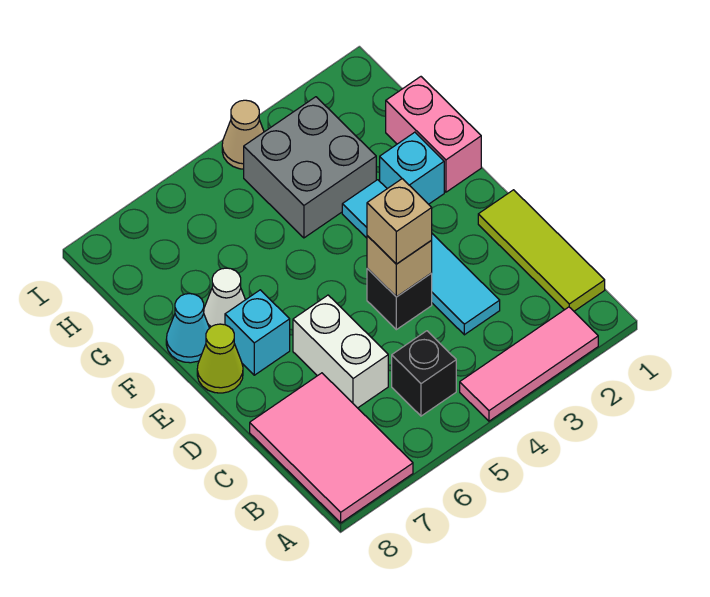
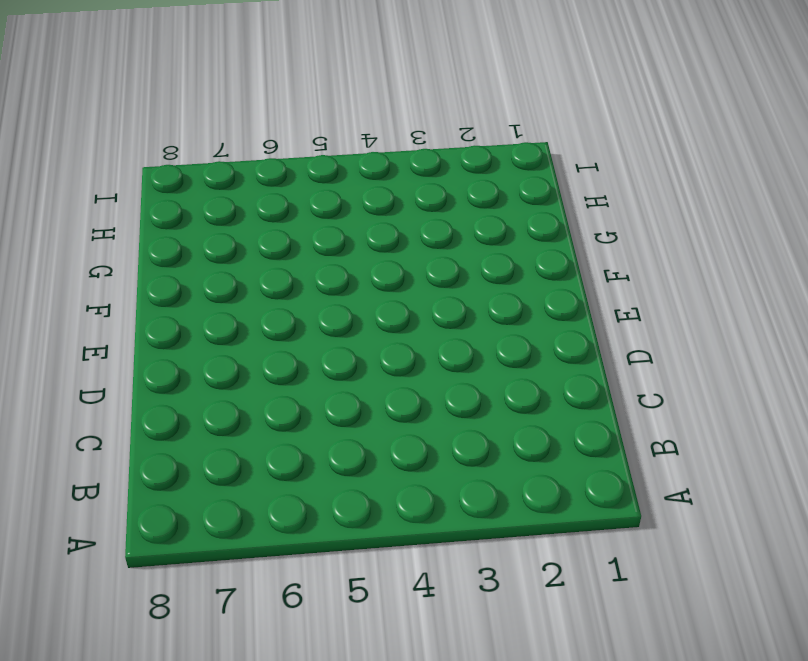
none -> pink tile A2:A4 level 1
none -> pink tile A7:C8 level 1
none -> lime tile B1:D1 level 1

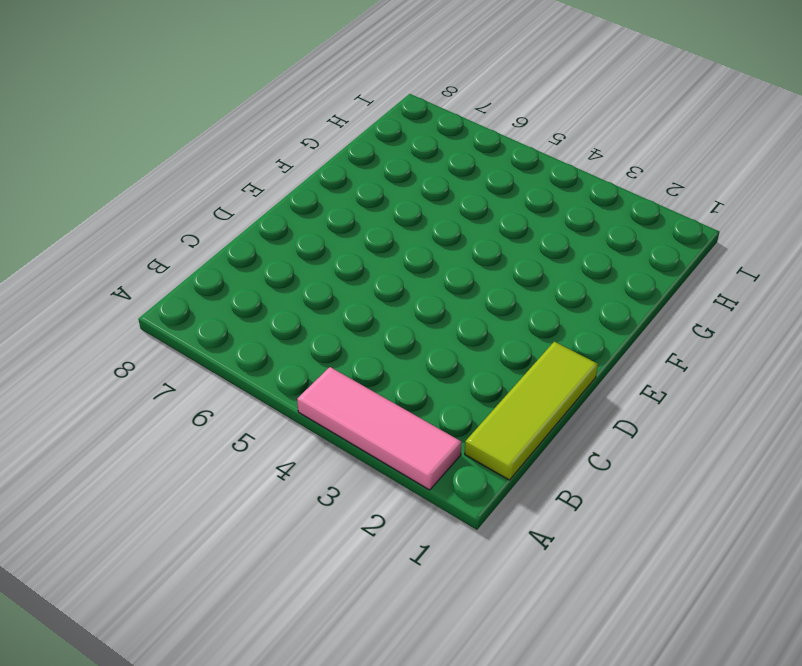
none -> pink tile A7:C8 level 1
none -> black brick B5 level 1
none -> cyan tile C3:F3 level 1

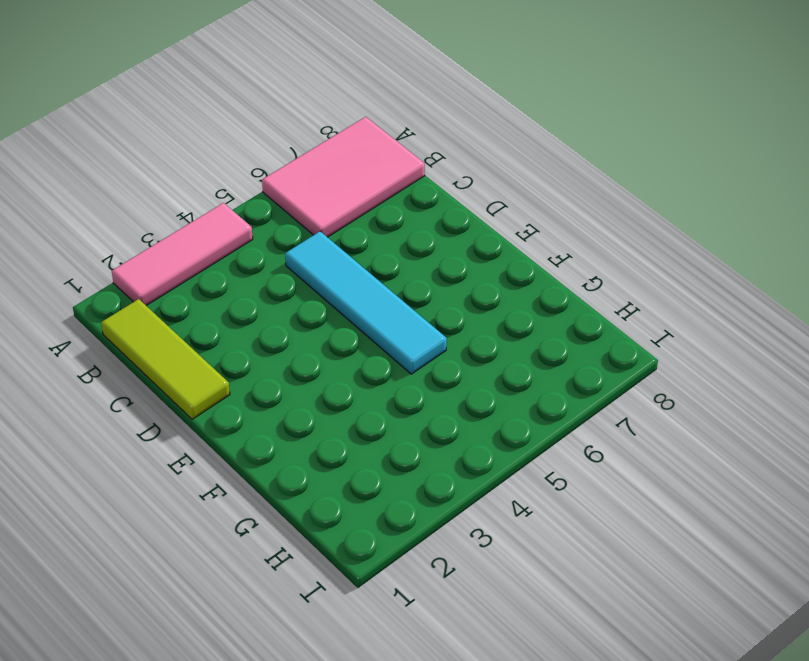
pink tile A6:B8 level 1 -> pink tile A7:C8 level 1
cyan tile C5:F5 level 1 -> cyan tile C3:F3 level 1
none -> black brick B5 level 1
none -> white brick C6:D6 level 1
none -> black brick D4 level 1

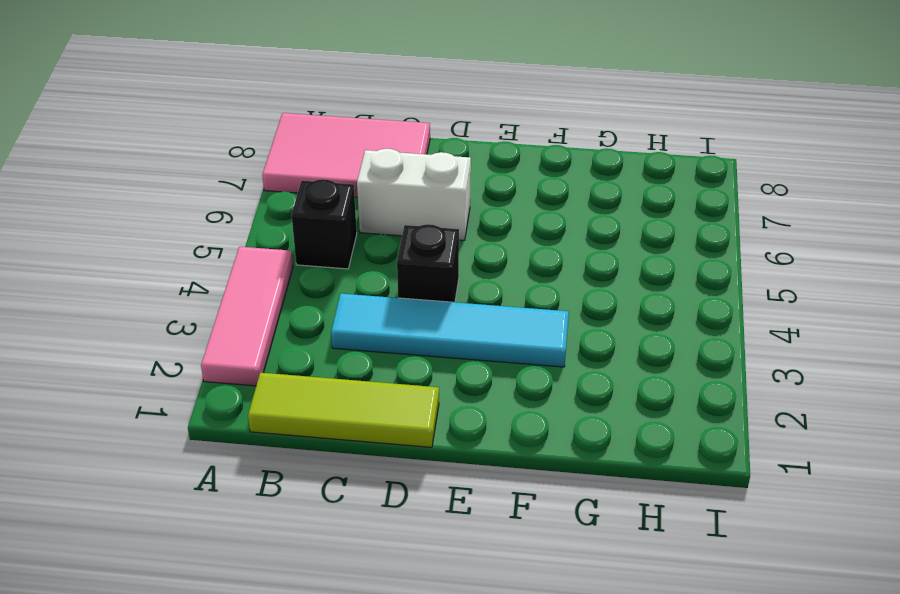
none -> cyan brick E7 level 1
none -> lime cone E8 level 1
none -> pink brick F1:G1 level 1

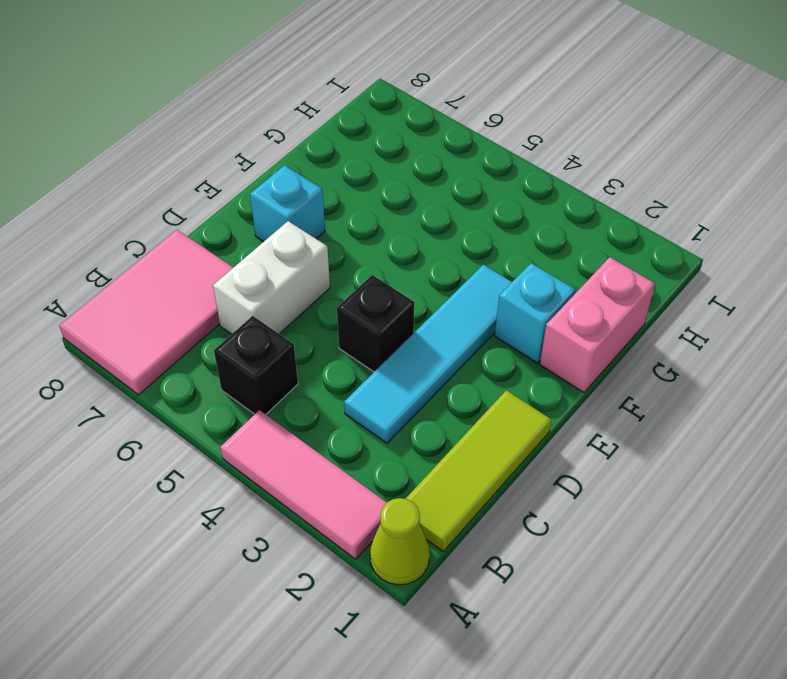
lime cone A1 level 1 -> lime cone E8 level 1
none -> white cone F7 level 1
none -> cyan cone F8 level 1
none -> grey brick G3:H4 level 1

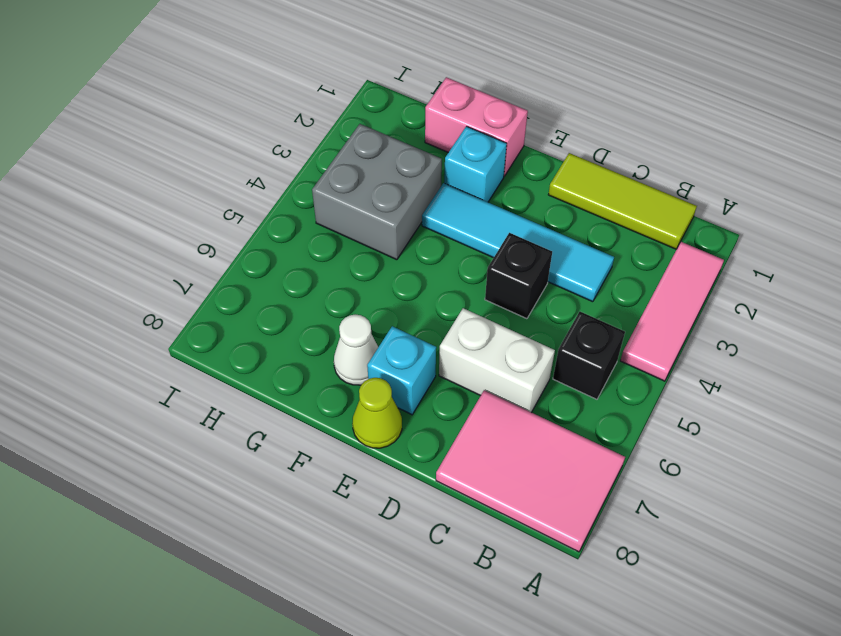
none -> cyan cone F8 level 1
none -> tan cone I4 level 1
none -> tan brick D4 level 2

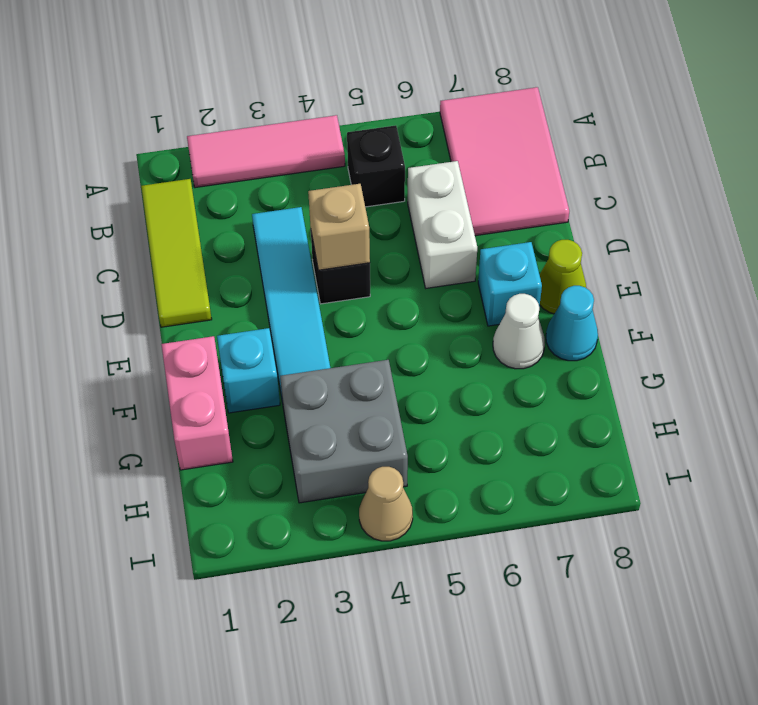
none -> tan brick D4 level 3

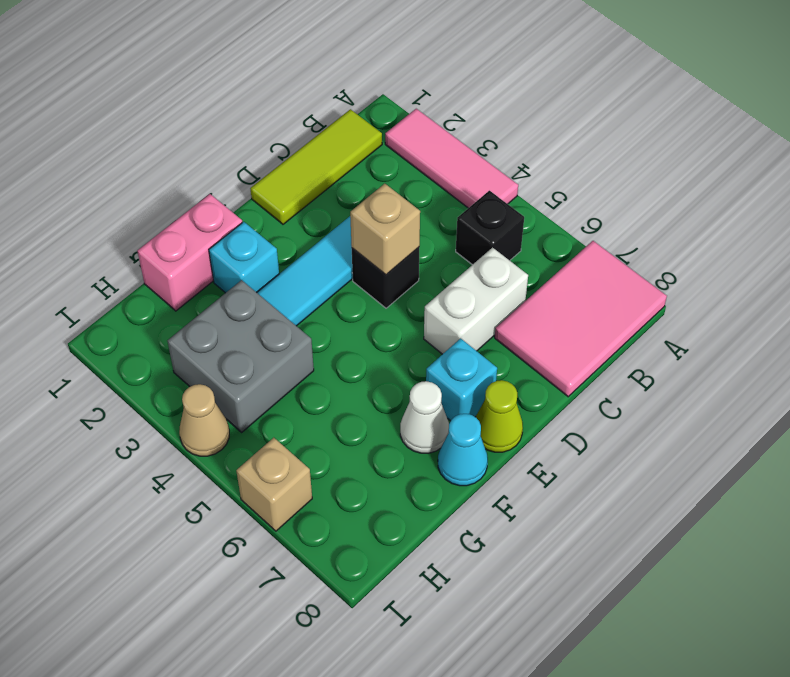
tan brick I6 level 1 -> tan brick D4 level 3

